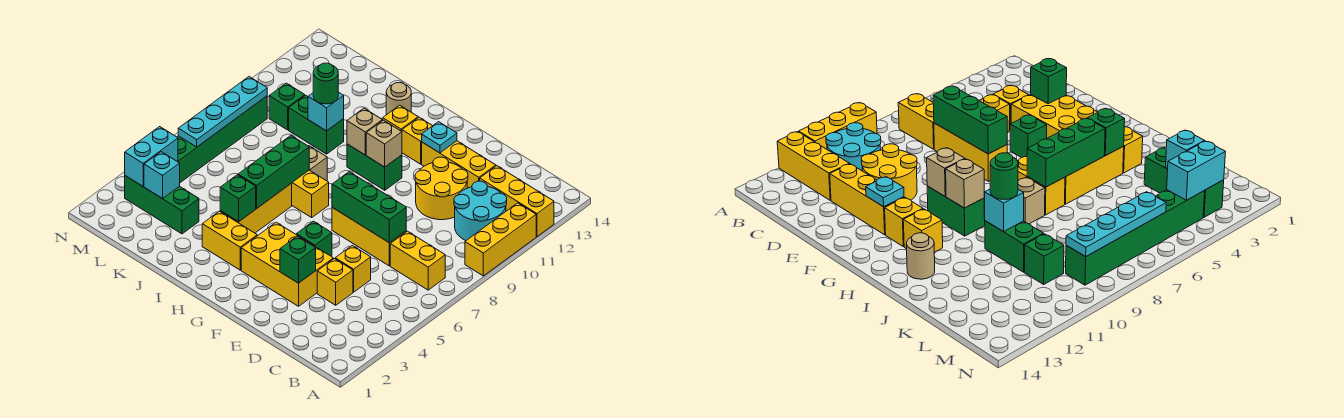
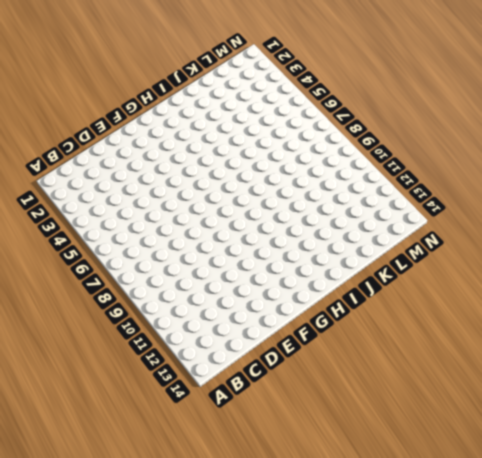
none -> yellow brick A9:A11 level 1
none -> yellow brick A12:C12 level 1
none -> yellow brick B7:C7 level 1
none -> cyan round brick B10:C11 level 1

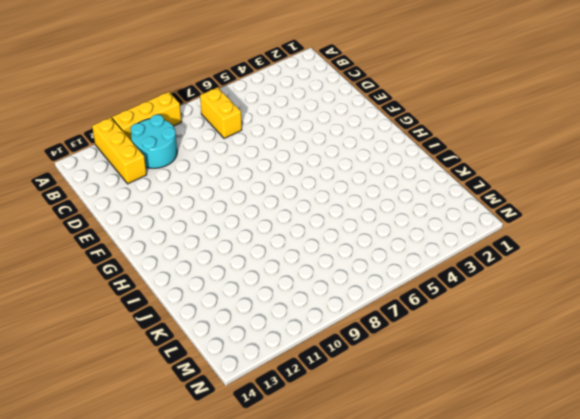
none -> yellow brick D4 level 1
none -> yellow brick D5 level 1
none -> yellow brick D7:F7 level 1
none -> yellow round brick D10:E11 level 1

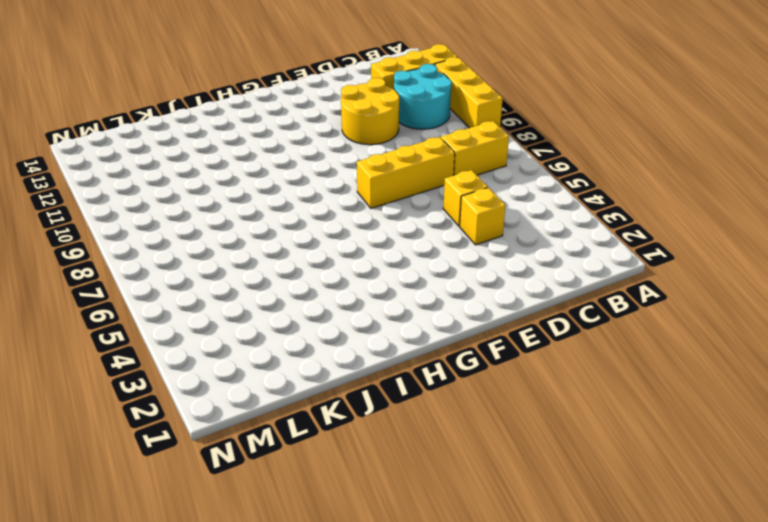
none -> yellow brick D12:F12 level 1
none -> yellow brick E3:G4 level 1
none -> green brick F5 level 1
none -> green brick G10:H10 level 1

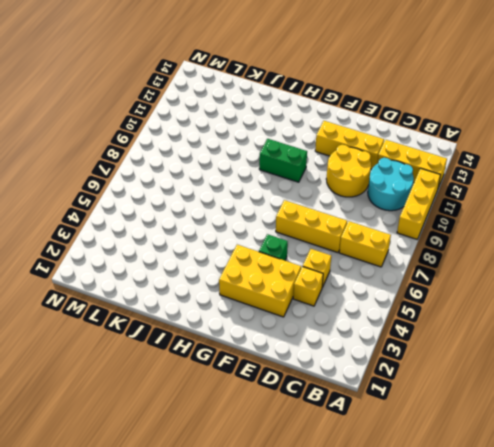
none -> yellow brick G12 level 1
none -> yellow brick H3:I3 level 1
none -> yellow brick H7:I7 level 1
none -> yellow brick H12 level 1

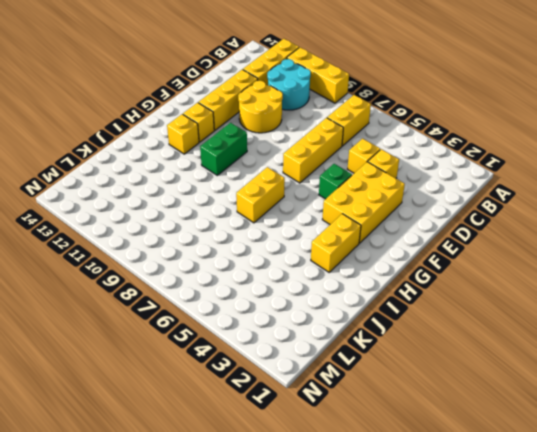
none -> yellow brick I4:I6 level 1
none -> tan brick I8 level 1
none -> tan round brick I13 level 1
none -> green brick J10:K10 level 1

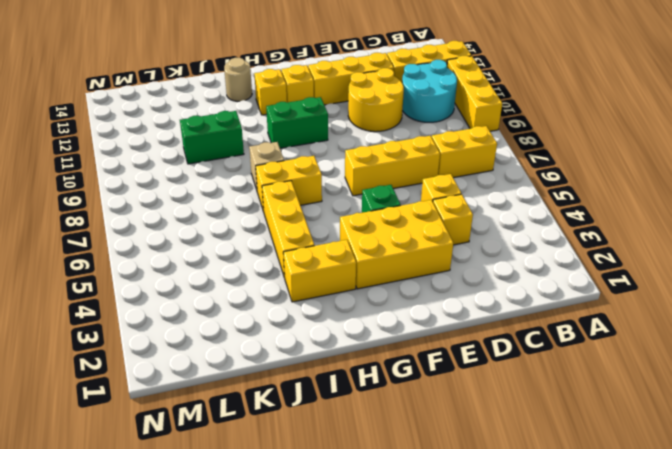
none -> green brick K3:M3 level 1
none -> green brick L10 level 1
none -> green brick M4:M9 level 1
none -> green brick D7:F7 level 2

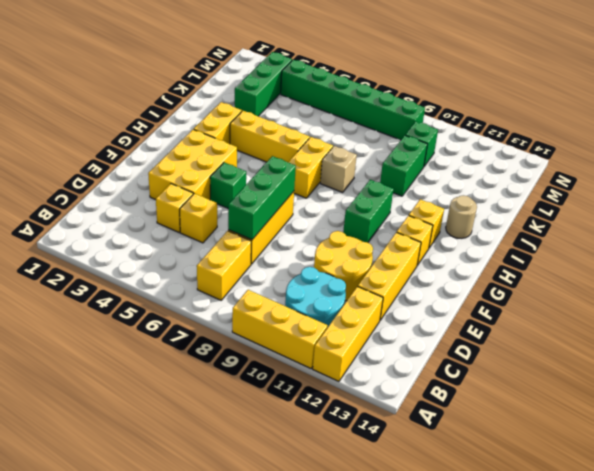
none -> green brick E3 level 2
none -> cyan plate F12 level 2
none -> tan brick G10 level 2
none -> tan brick H10 level 2

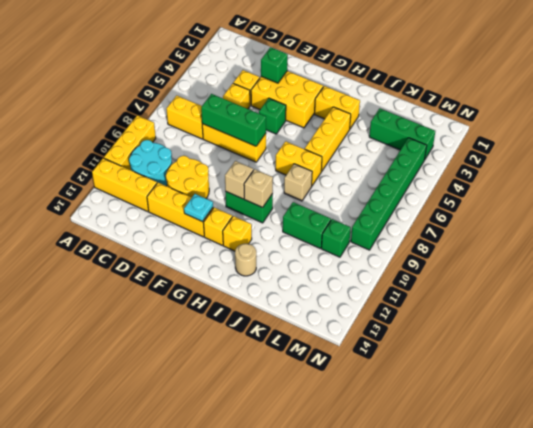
none -> green brick I4 level 2
none -> green brick I5:I7 level 2
none -> cyan brick J10 level 2
none -> cyan brick L3 level 2

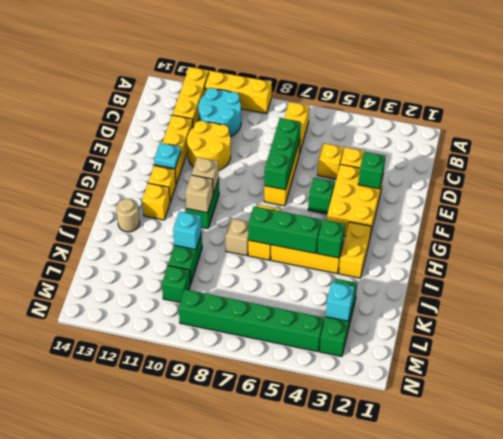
none -> cyan brick M3:M4 level 2
none -> cyan plate M6:M9 level 2
none -> green round brick J10 level 3

